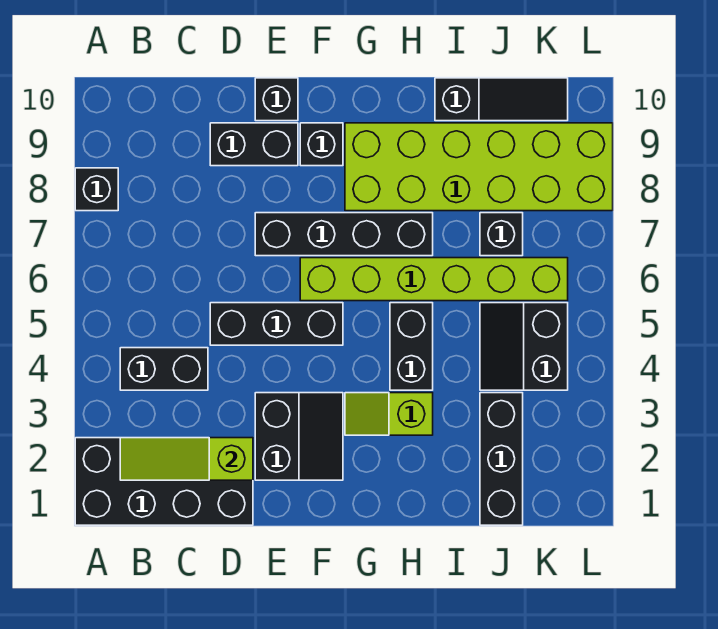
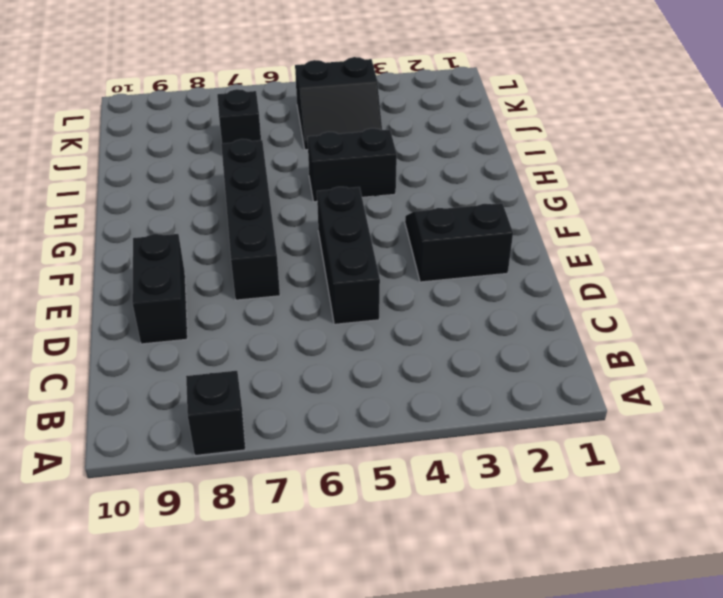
none -> black brick A1:D2 level 1
none -> black brick B4:C4 level 1
none -> black brick E10 level 1

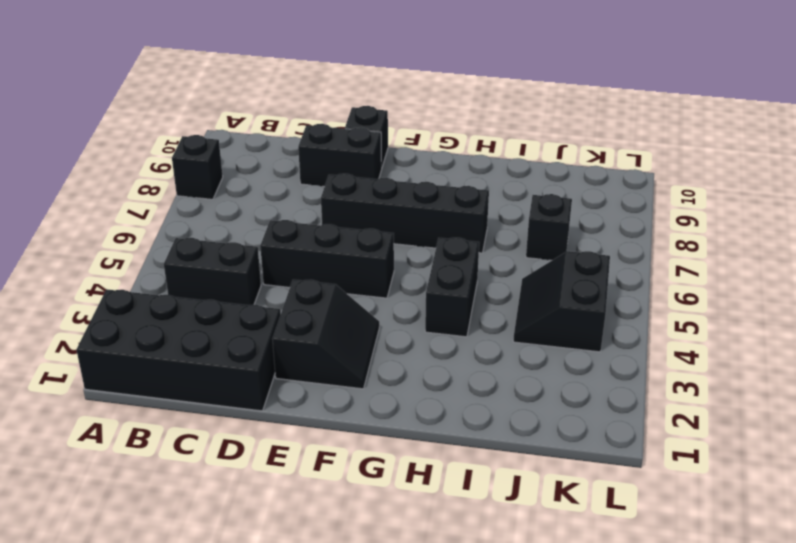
none -> lime brick F6:K6 level 1
none -> black brick F9 level 1
none -> lime slope G3:H3 level 1 top H

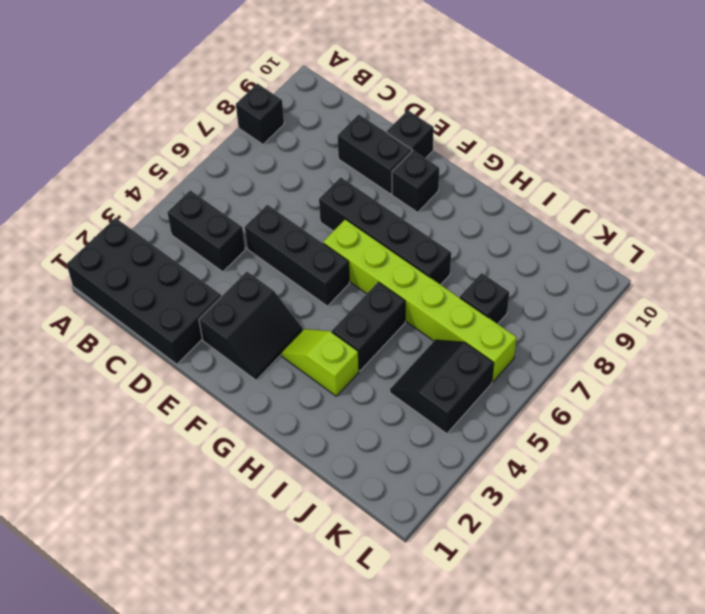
none -> lime brick G8:L9 level 1
none -> black slope I10:K10 level 1 top I
none -> black brick J1:J3 level 1

